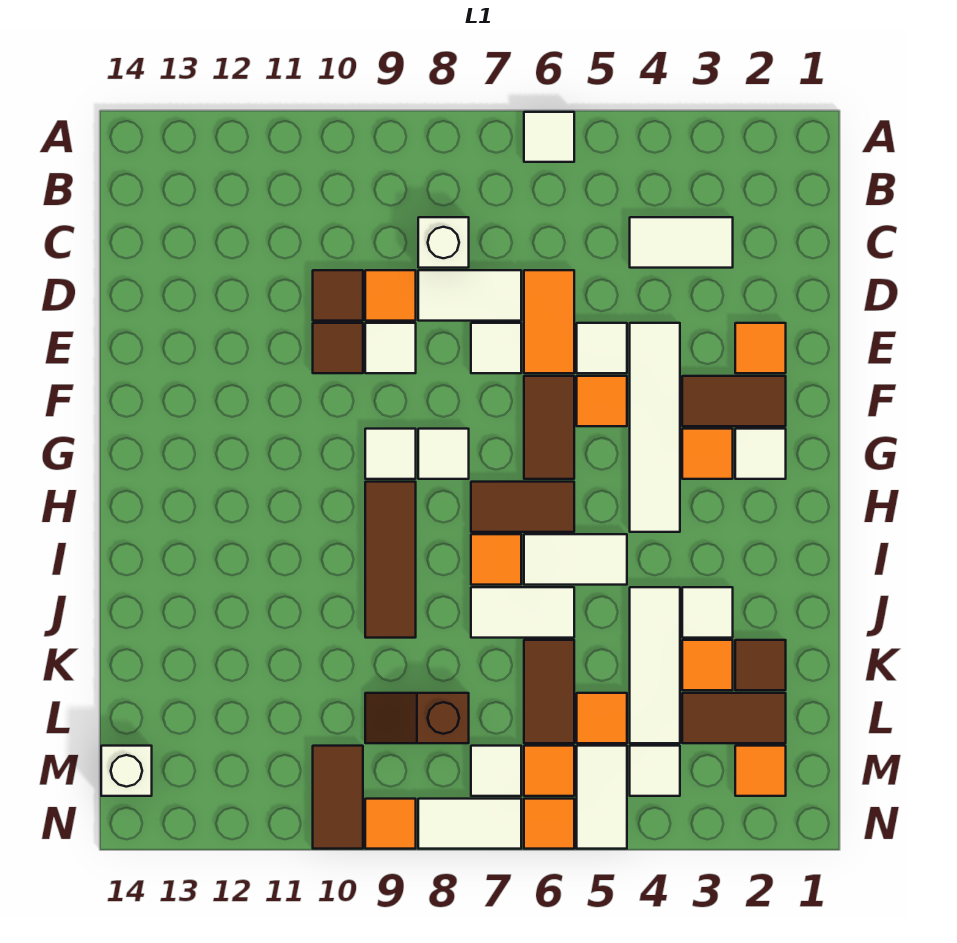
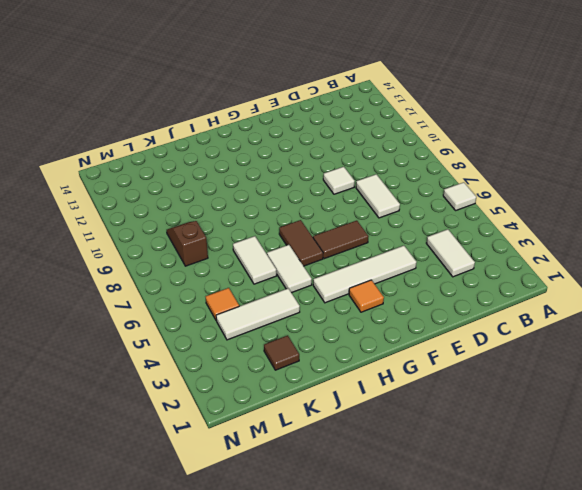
none -> white brick C8 level 1
none -> orange tile D6:E6 level 1
none -> orange tile D9 level 1
none -> brown tile D10 level 1

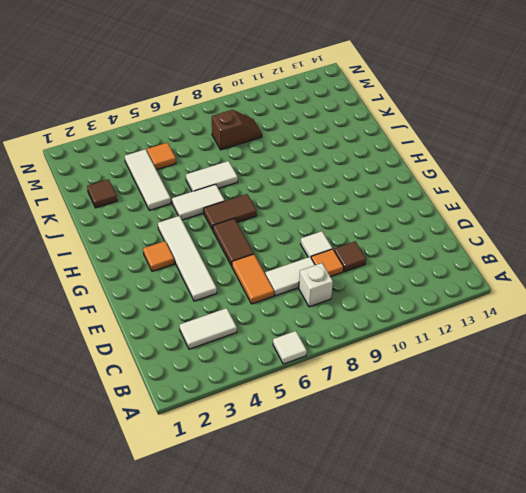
none -> orange tile E2 level 1
none -> white tile E5 level 1
none -> white tile E7 level 1
none -> brown tile E10 level 1

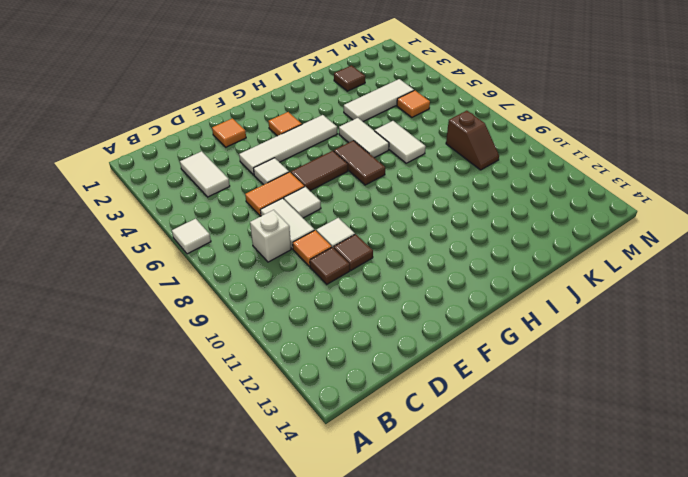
none -> brown tile F2:F3 level 1
none -> orange tile F5 level 1
none -> white tile G2 level 1
none -> white tile G8 level 1

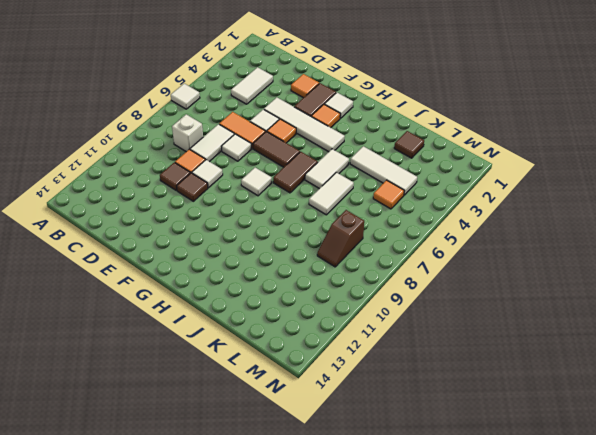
none -> white tile G9 level 1
none -> brown tile H9:J9 level 1
none -> orange tile I7 level 1
none -> white tile J3 level 1

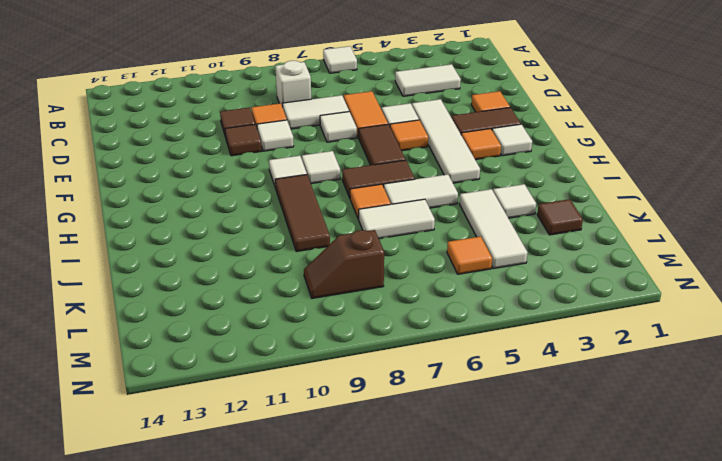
none -> orange tile K3 level 1
none -> brown tile K6:L6 level 1
none -> brown tile L2:L3 level 1
none -> orange tile M2 level 1

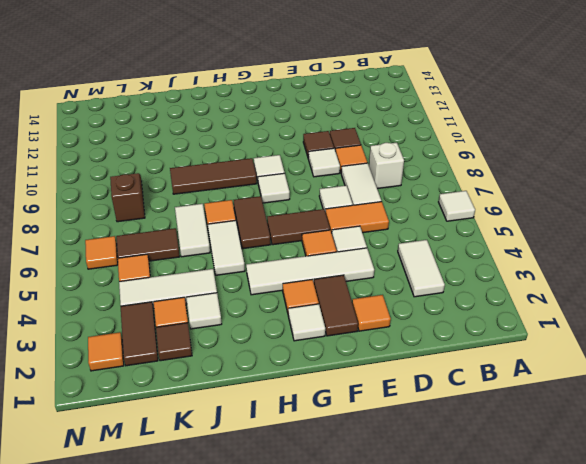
none -> white tile M4 level 1
none -> white tile M5:N5 level 1
none -> white tile M7 level 1
none -> brown tile M10:N10 level 1

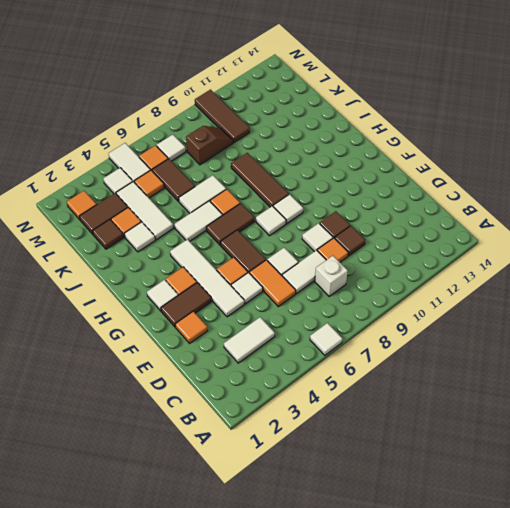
brown tile L10:N10 level 1 -> brown tile M10:N10 level 1
none -> white brick M14 level 1
none -> orange tile N6 level 1
none -> white tile N7:N8 level 1
none -> orange tile N9 level 1

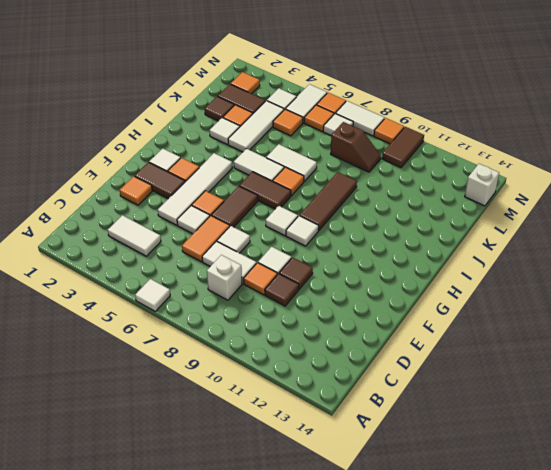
none -> brown tile K6:L6 level 1

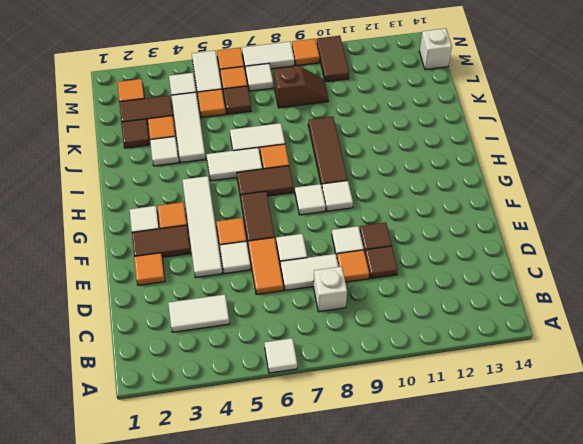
brown tile L6 level 1 -> brown tile K6:L6 level 1

